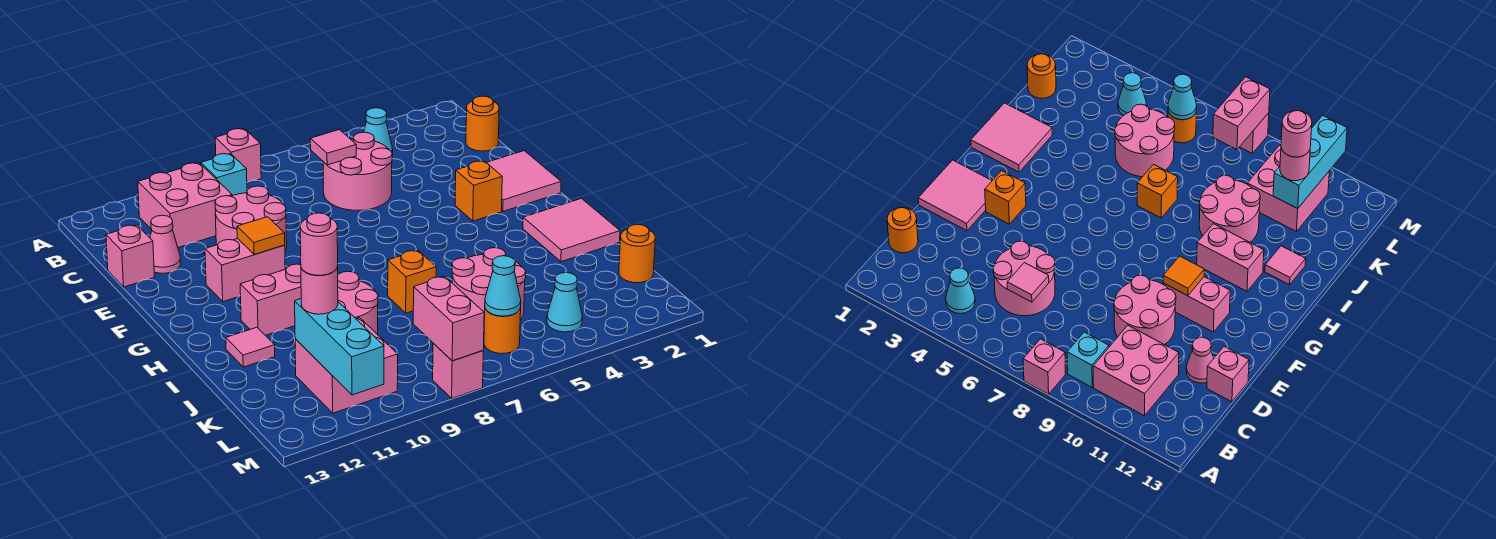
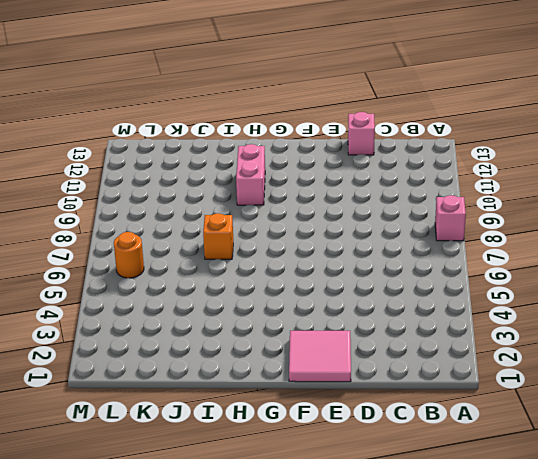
none -> cyan cone B4 level 1
none -> cyan brick B9 level 1
none -> pink brick B10:C11 level 1
none -> orange round brick C1 level 1

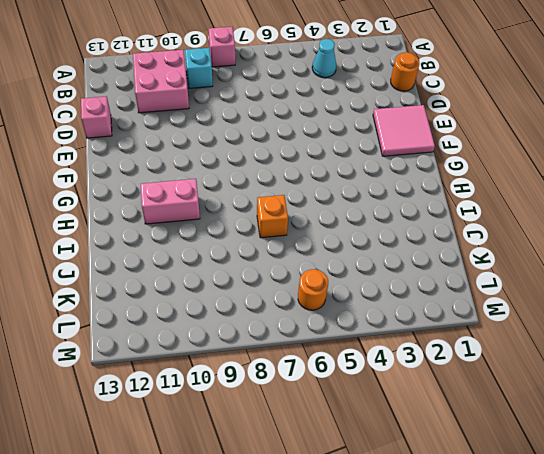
none -> pink round brick C5:D6 level 1
none -> pink round brick D9:E10 level 1
none -> pink cone D12 level 1
none -> orange brick F3 level 1

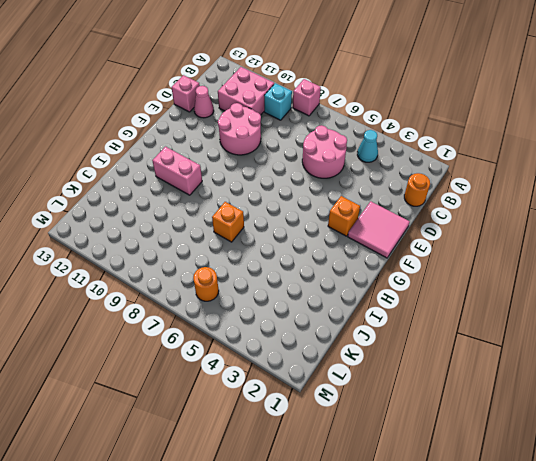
none -> pink brick F10:F11 level 1
none -> pink tile H1:I2 level 1
none -> pink round brick I9:J10 level 1
none -> pink tile I12 level 1

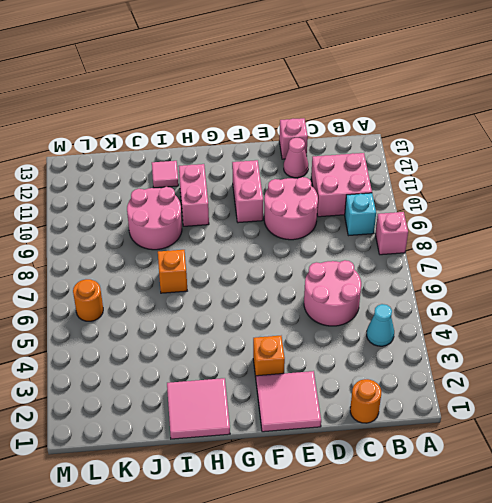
none -> pink round brick J5:K6 level 1
none -> orange round brick K1 level 1
none -> pink brick K10:L11 level 1
none -> cyan cone L4 level 1

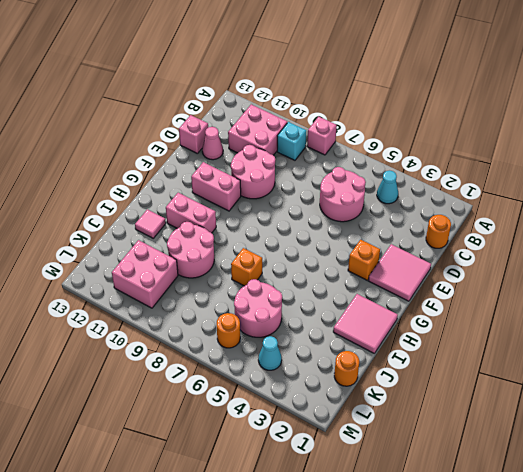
none -> pink brick M8 level 1
none -> pink tile C6 level 2
none -> orange tile F10 level 2
none -> cyan brick K11:M11 level 2

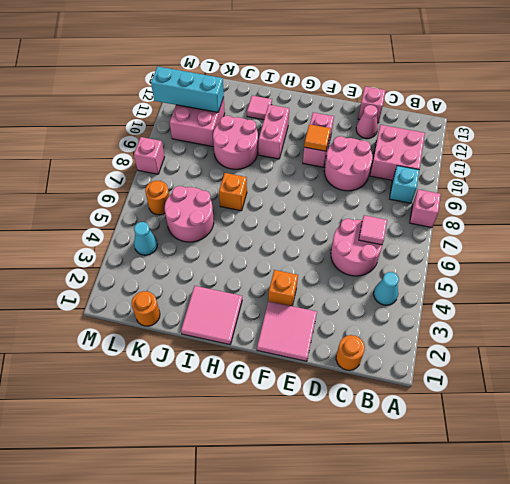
none -> cyan cone L6 level 2
none -> pink brick L8:M8 level 2
none -> pink round brick K11 level 3
none -> pink round brick K11 level 4

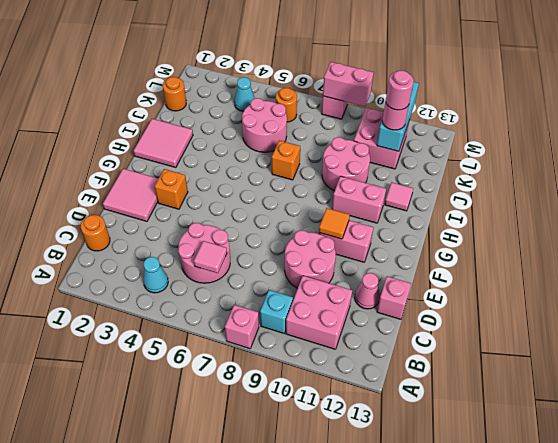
pink brick M8:M9 level 2 -> pink brick L8:M8 level 2
none -> cyan cone L6 level 2

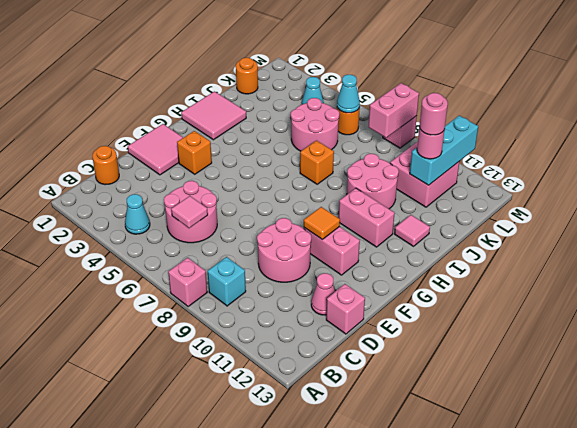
none -> pink brick B10:C11 level 1

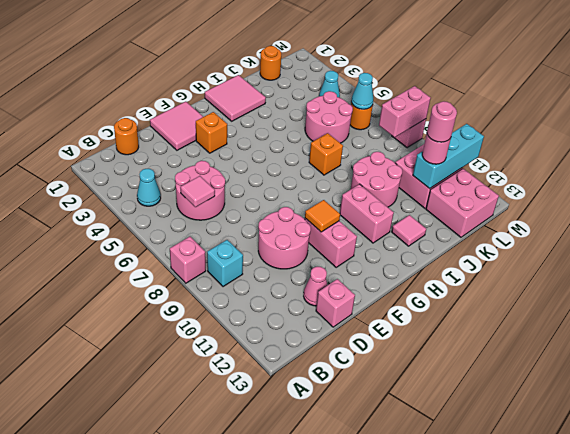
pink brick K12:L13 level 1 -> pink brick B10:C11 level 1

